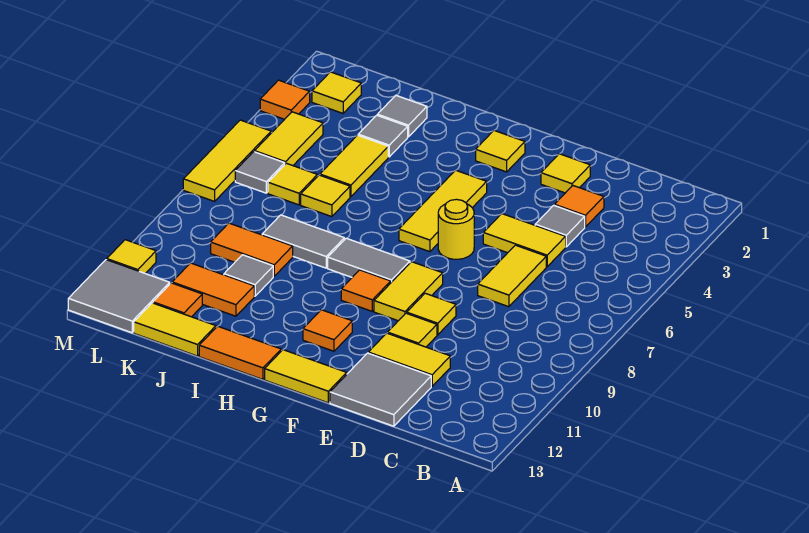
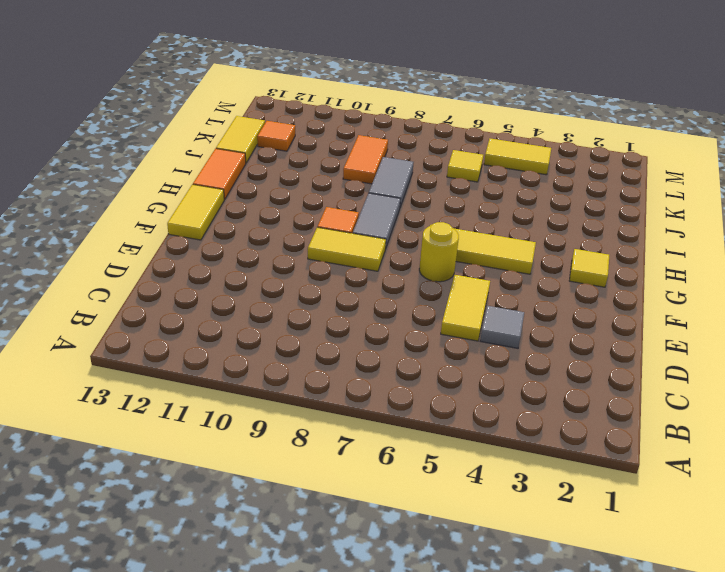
none -> orange tile D3 level 1
none -> yellow tile D6:D7 level 1
none -> yellow tile D11:E11 level 1
none -> grey tile D12:E13 level 1

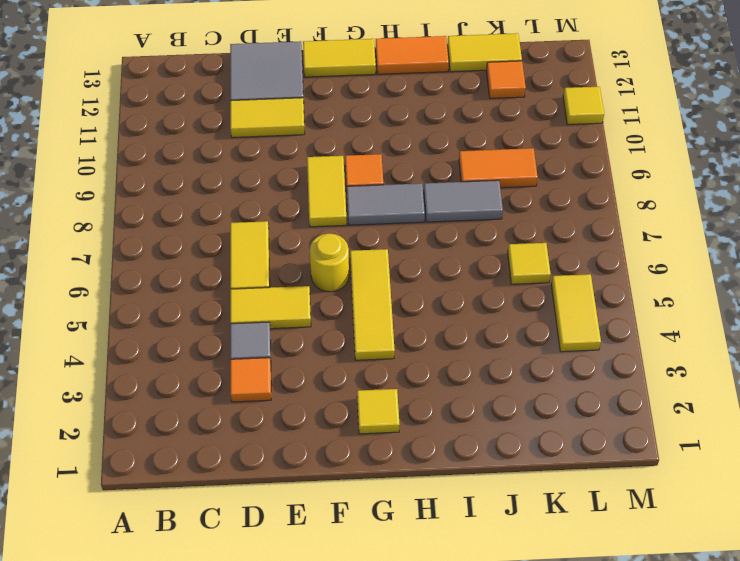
none -> yellow tile E2 level 1
none -> yellow tile E9 level 1
none -> yellow tile E10 level 1
none -> orange tile G11 level 1

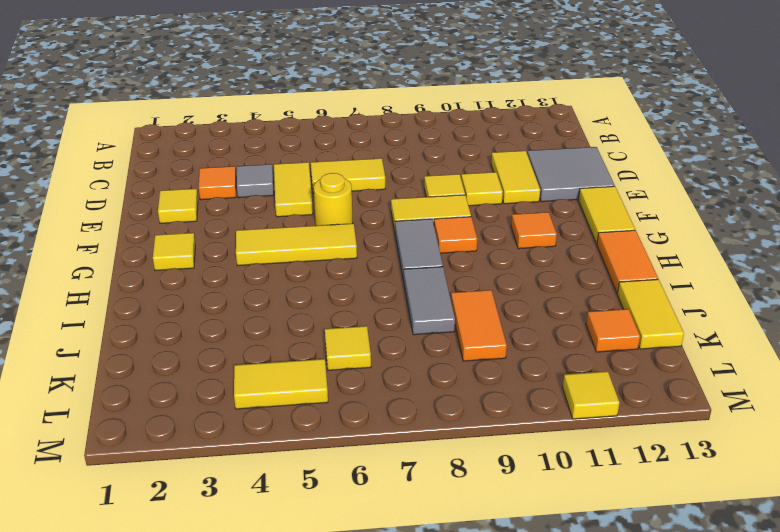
none -> grey tile J2 level 1
none -> grey tile J3 level 1
none -> yellow tile J4:J5 level 1
none -> yellow tile J6 level 1

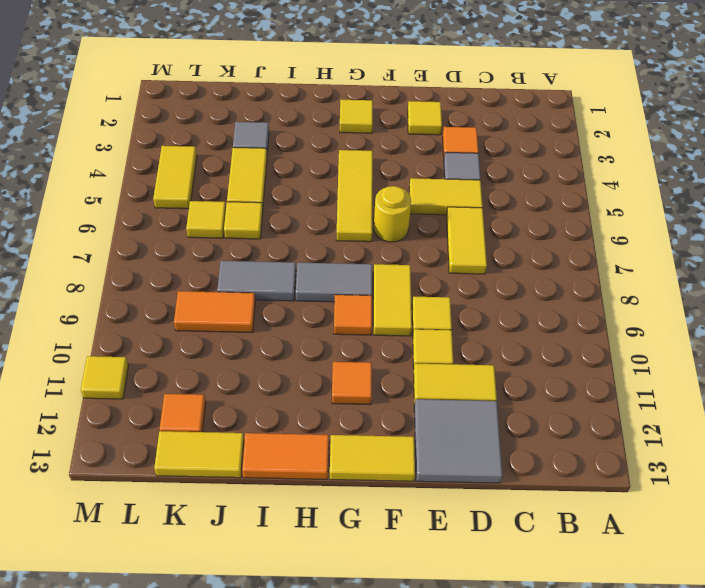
none -> grey tile J2 level 1
none -> grey tile J10 level 1
none -> orange tile J11:K11 level 1
none -> yellow tile L2 level 1

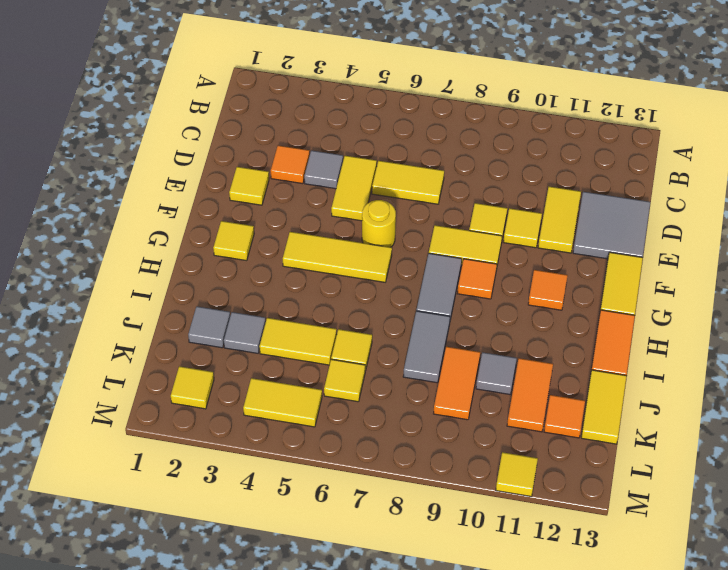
none -> grey tile L6 level 1
none -> grey tile L12:M13 level 1
none -> orange tile M3 level 1
none -> yellow tile M5:M7 level 1

